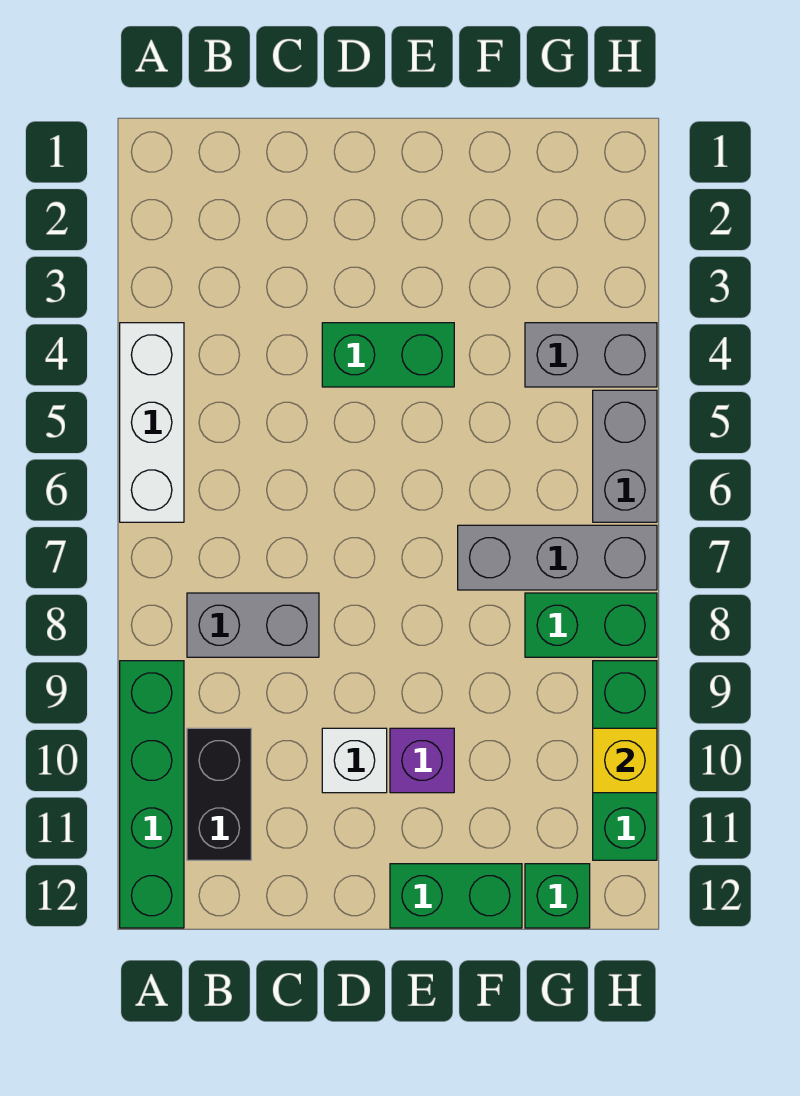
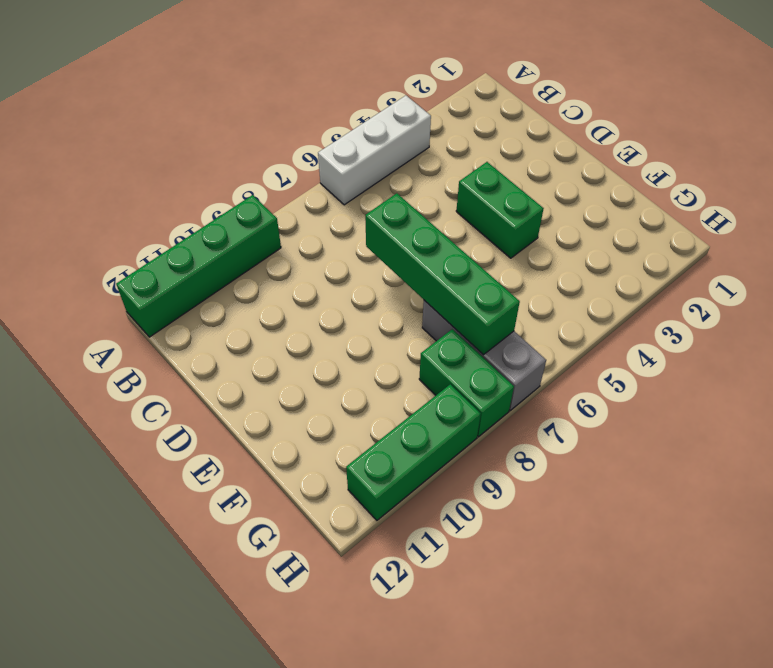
green brick D7:G7 level 2 -> none
none -> grey brick B8:C8 level 1
none -> black brick B10:B11 level 1
none -> white brick D10 level 1

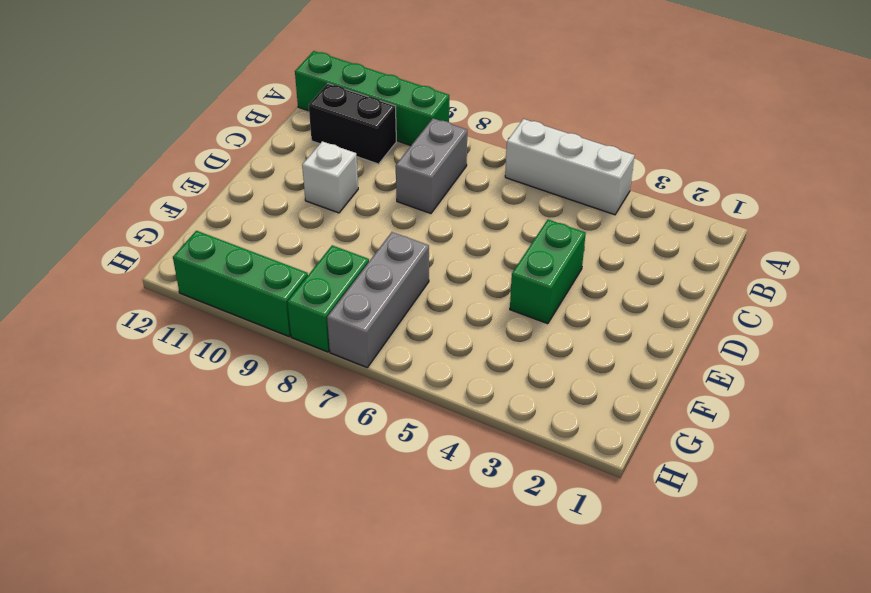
none -> purple brick E10 level 1
none -> green brick E12:F12 level 1
none -> grey brick G4:H4 level 1

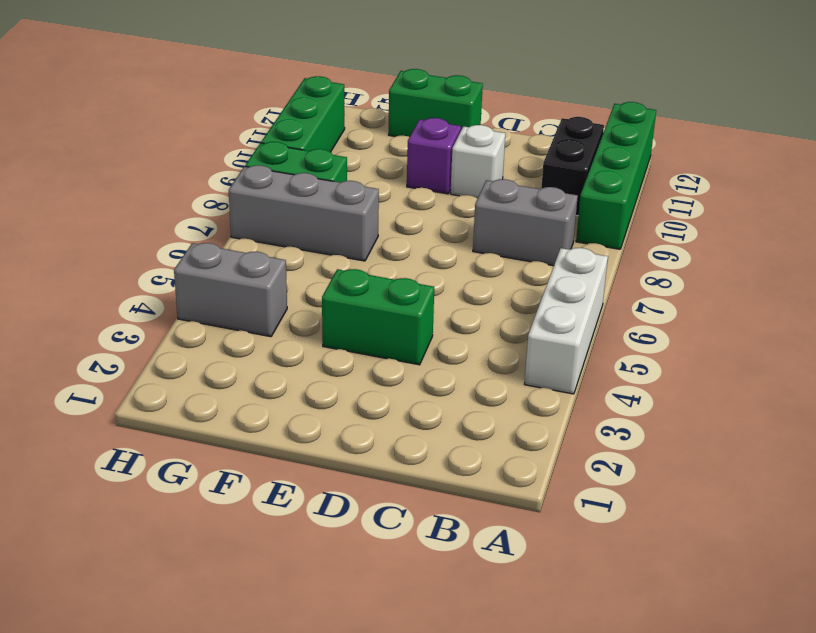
none -> green brick G12 level 1
none -> grey brick H5:H6 level 1
none -> yellow brick H10 level 2

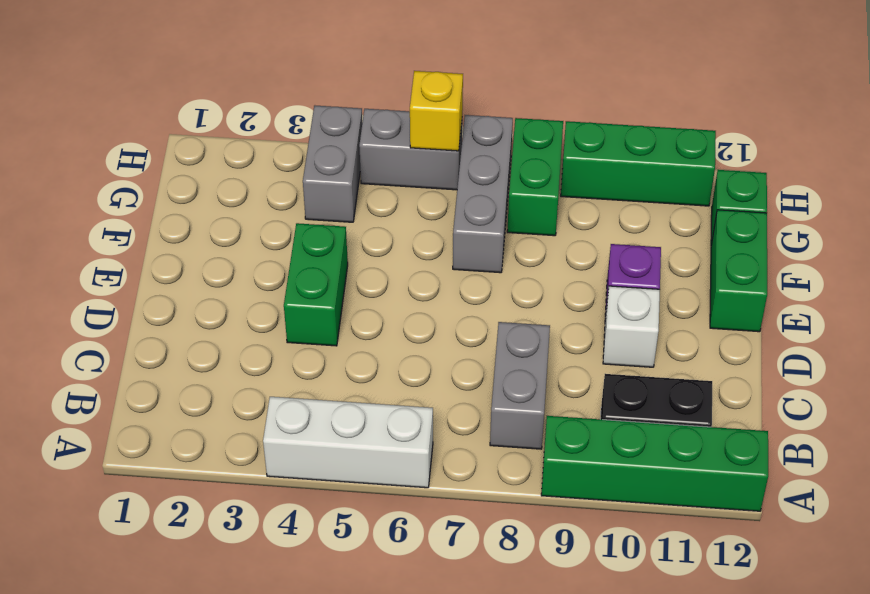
yellow brick H6 level 2 -> yellow brick H10 level 2

